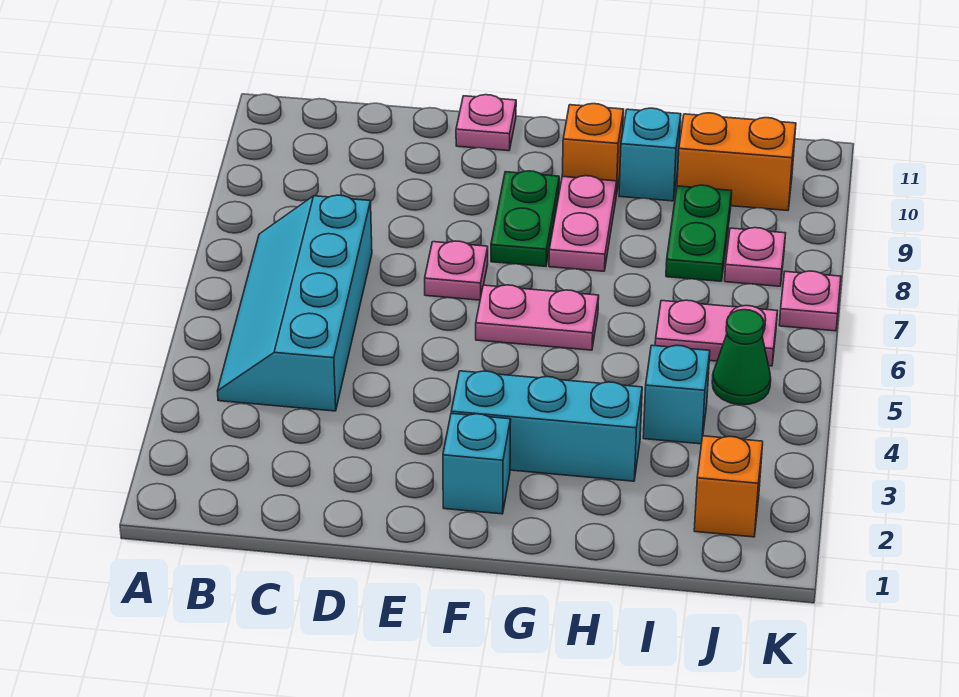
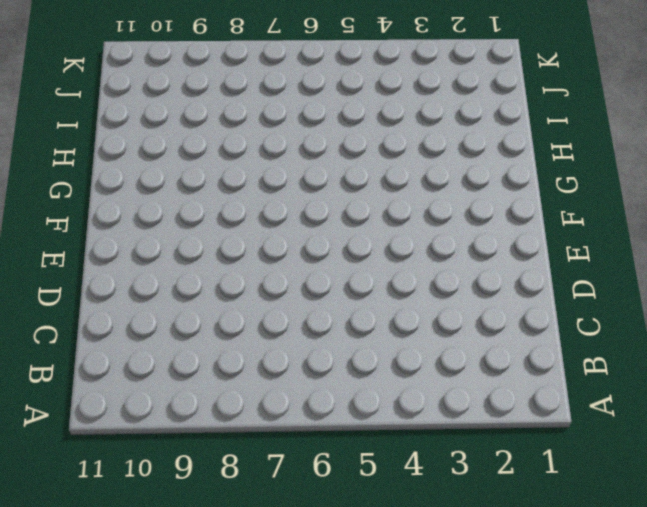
none -> cyan slope B4:C7 level 1 top C
none -> pink plate E7 level 1
none -> pink plate E11 level 1

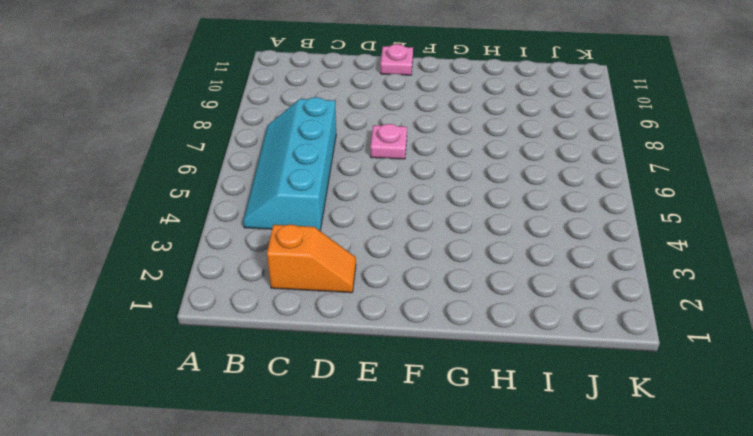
orange slope C2:D2 level 1 top C -> none
none -> cyan brick F2 level 1
none -> cyan brick F3:H3 level 1
none -> pink plate F6:G6 level 1

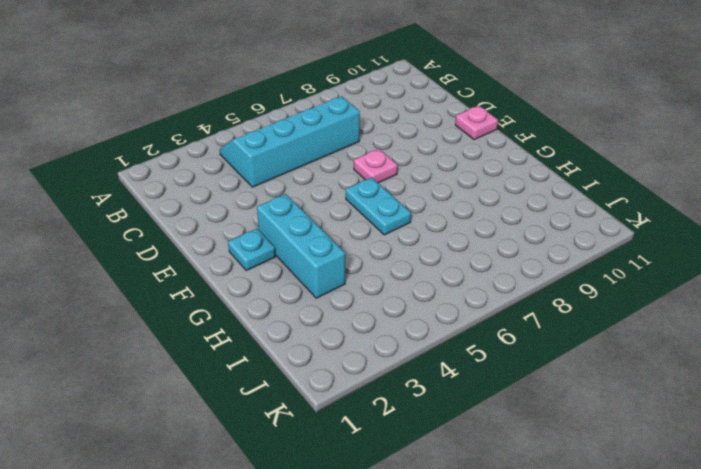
cyan plate F2 level 1 -> cyan brick F2 level 1
cyan plate F6:G6 level 1 -> pink plate F6:G6 level 1
none -> green plate F8:F9 level 1
none -> pink plate G8:G9 level 1
none -> orange brick G10 level 1

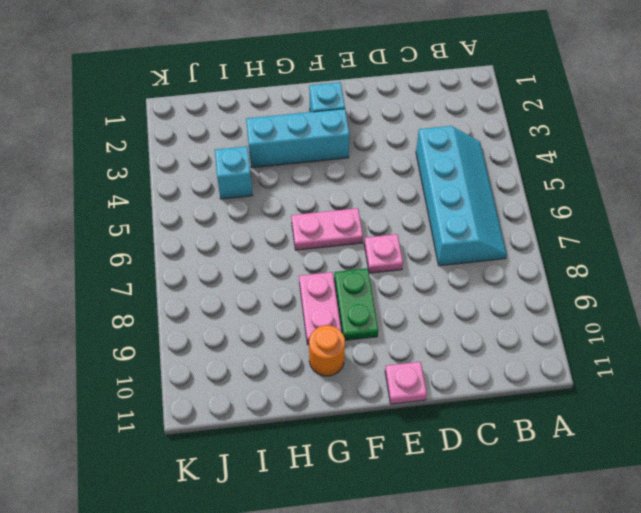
orange round brick G10 level 1 -> orange brick G10 level 1
none -> cyan brick H10 level 1
none -> pink plate I6:J6 level 1
none -> green plate I8:I9 level 1

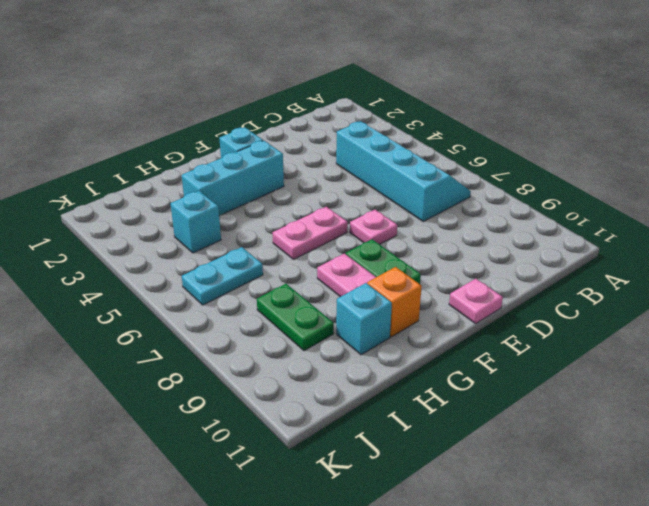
cyan plate I6:J6 level 1 -> pink plate I6:J6 level 1
none -> orange brick I10:J10 level 1
none -> orange brick J2 level 1
none -> green cone J5 level 1

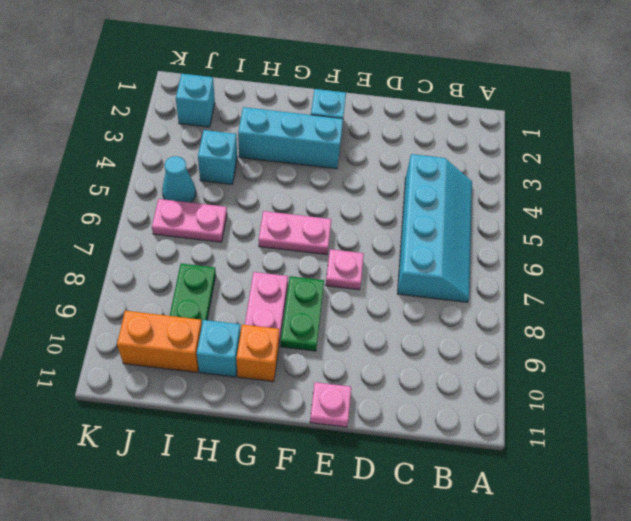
cyan brick J2 level 1 -> orange brick J2 level 1
cyan cone J5 level 1 -> green cone J5 level 1
none -> pink plate J8 level 1
none -> pink plate K7 level 1

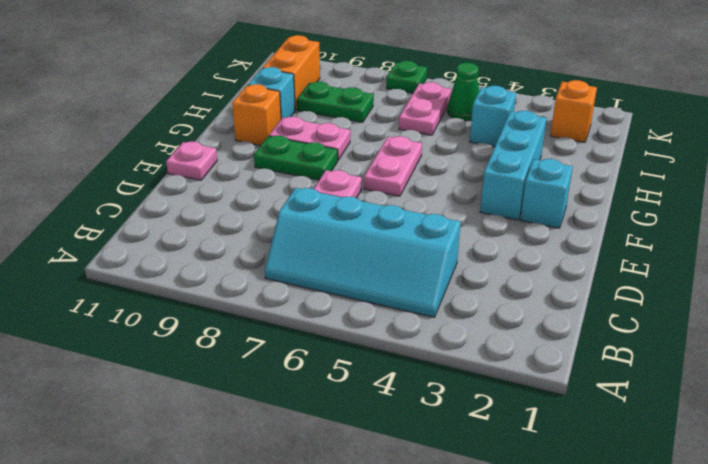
green plate K7 level 1 -> pink plate K7 level 1
none -> pink plate J8 level 1

